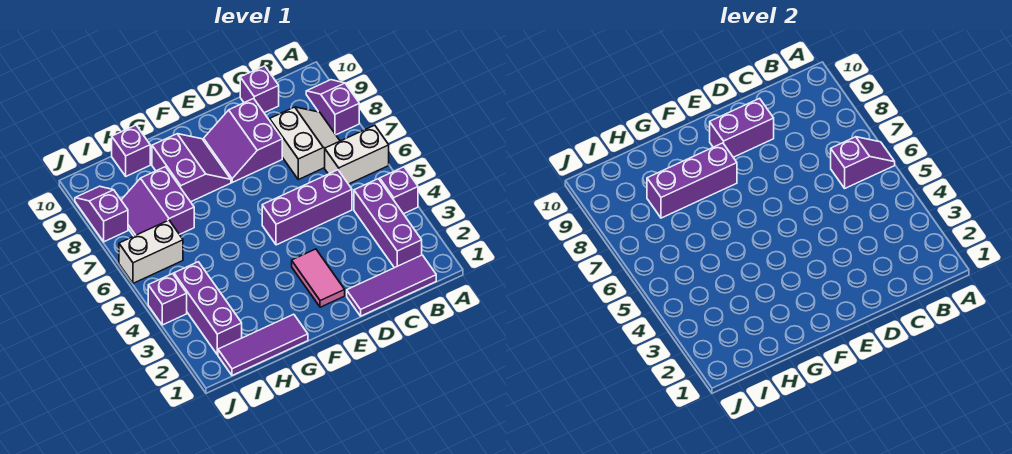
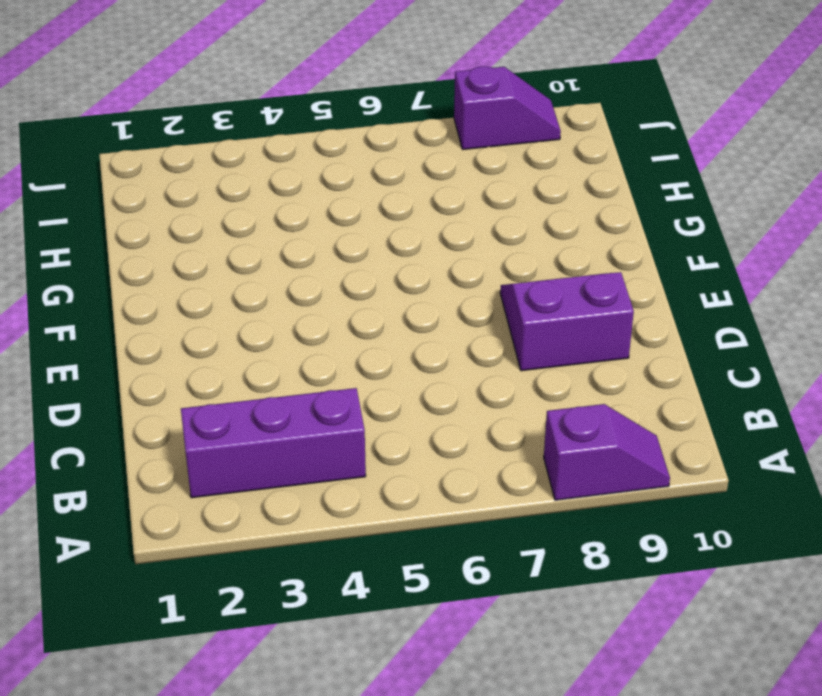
none -> purple brick A4 level 1
none -> white brick A6:B6 level 1
none -> purple tile B1:D1 level 1

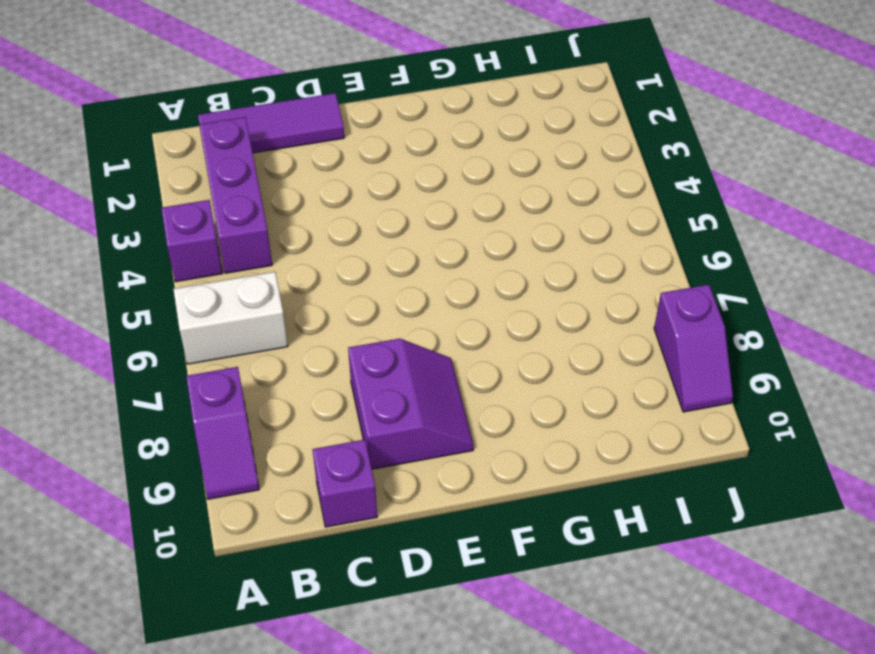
none -> white slope B7:C8 level 1 top C
none -> purple brick C5:E5 level 1
none -> pink tile E2:E3 level 1

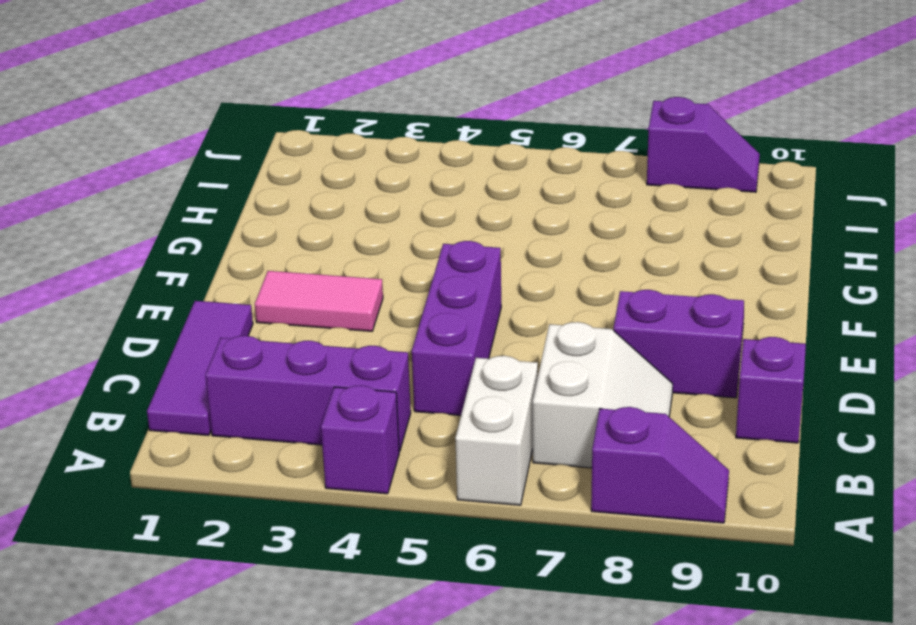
white slope B7:C8 level 1 top 7 -> white slope B7:C8 level 1 top C
none -> purple slope F8:G9 level 1 top G
none -> purple tile G1:I1 level 1
none -> purple slope H7:I8 level 1 top H

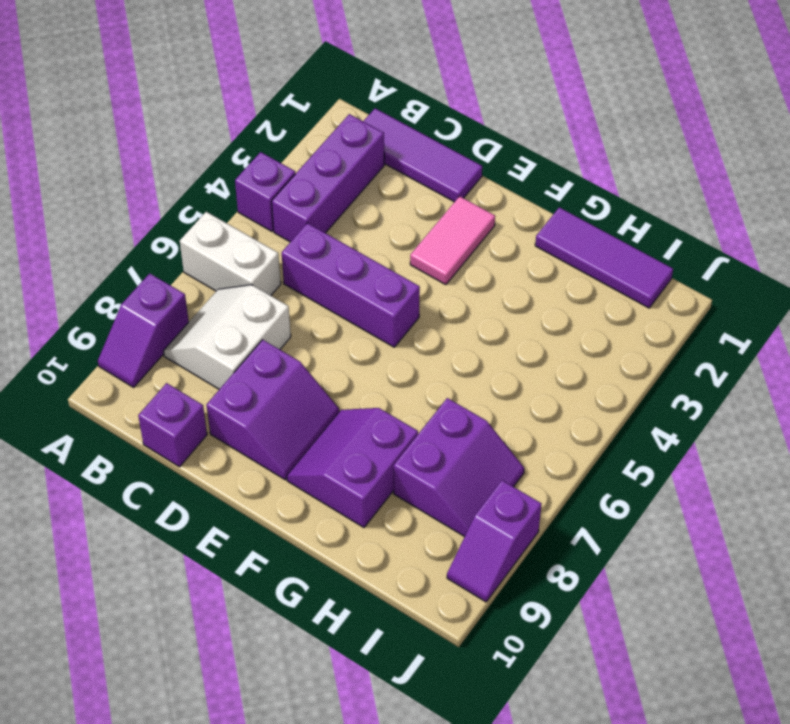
none -> purple brick H10 level 1
none -> purple brick I2:I4 level 1
none -> white brick I6:J6 level 1

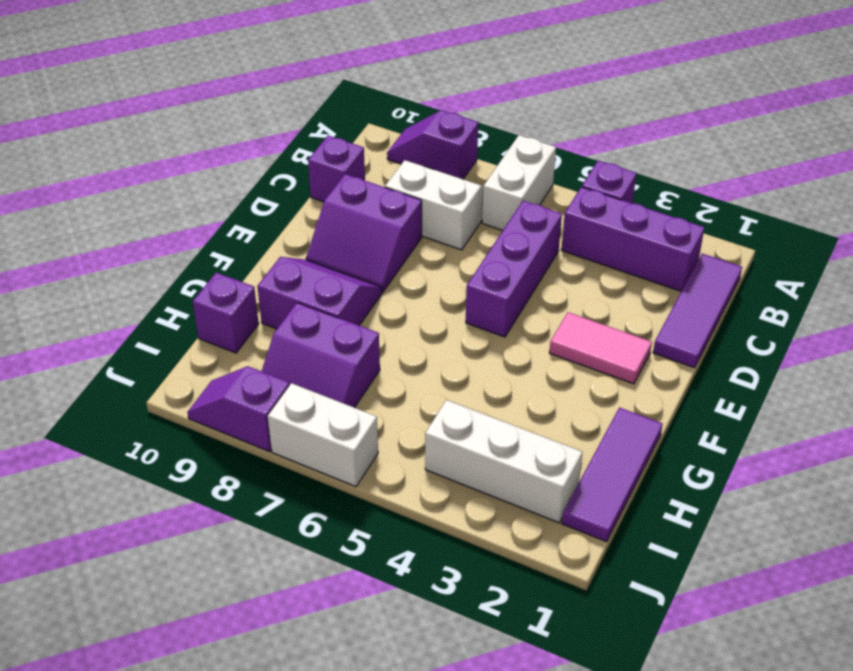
white brick I2:I4 level 1 -> purple brick I2:I4 level 1
white brick J6:J7 level 1 -> white brick I6:J6 level 1
none -> purple brick J4 level 1
none -> purple slope A6:B6 level 2 top B
none -> purple brick D9:E9 level 2

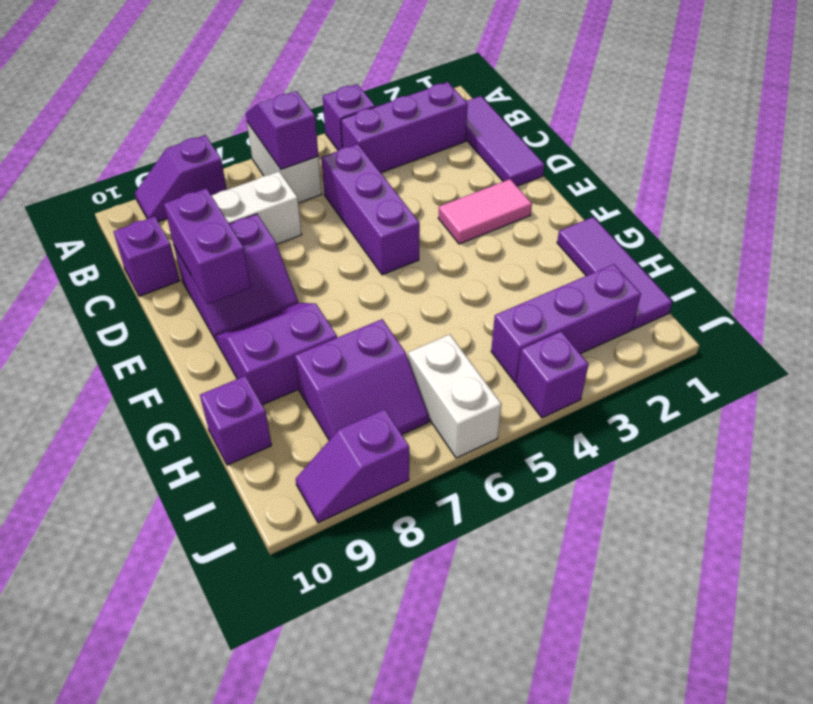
none -> purple brick F8:H8 level 2

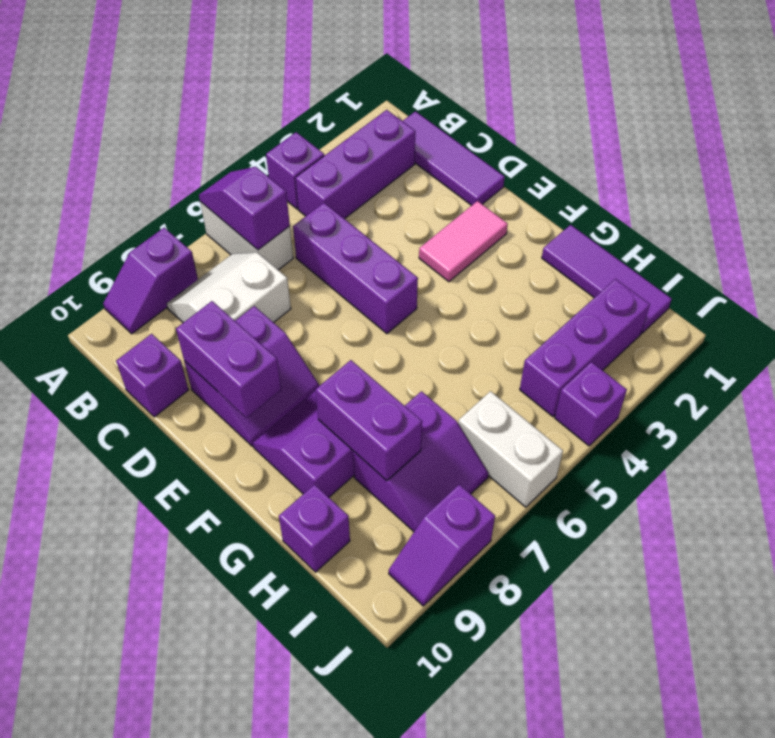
purple brick G8:H8 level 2 -> purple brick F8:H8 level 2

